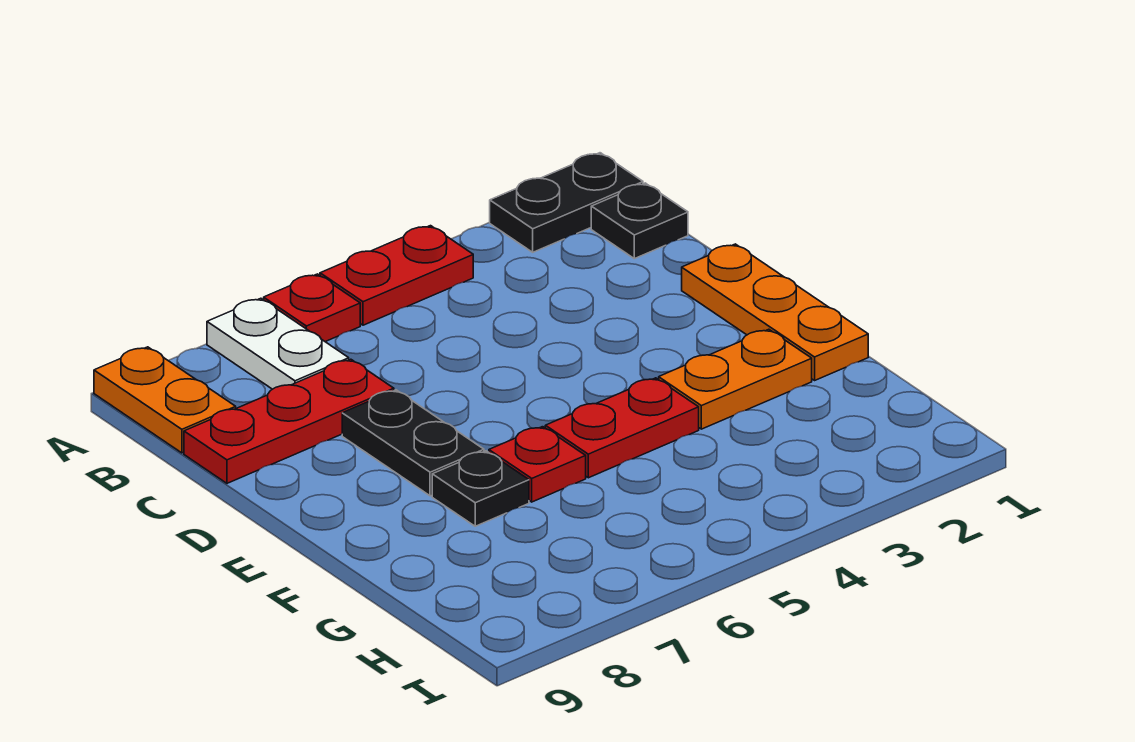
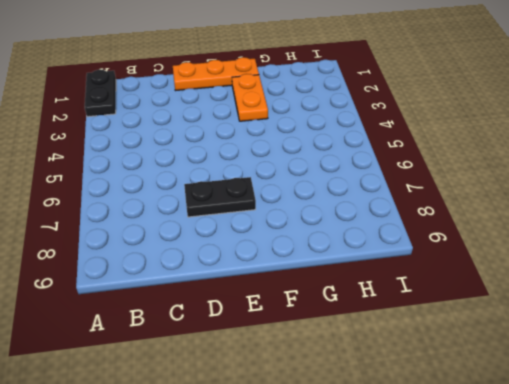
none -> red plate A4:A5 level 1
none -> red plate A6 level 1
none -> white plate A7:B7 level 1

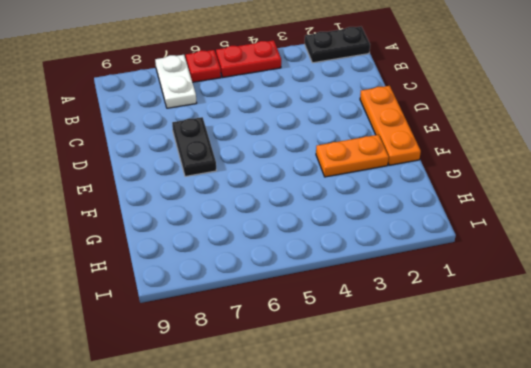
none -> orange plate A9:B9 level 1
none -> black plate B1 level 1
none -> red plate C7:C9 level 1

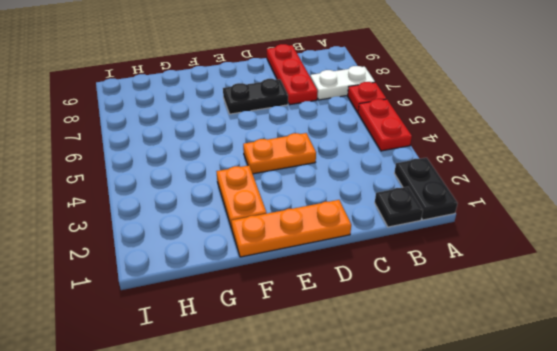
orange plate D4:E4 level 1 -> orange plate A9:B9 level 1
none -> red plate F4:F5 level 1
none -> red plate F6 level 1
none -> black plate F7 level 1

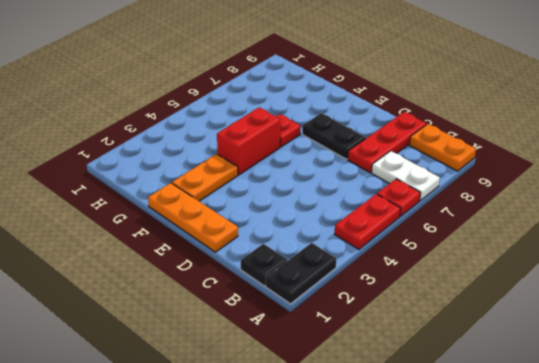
red brick F4:F5 level 1 -> red plate F4:F5 level 1
none -> black plate F7 level 1

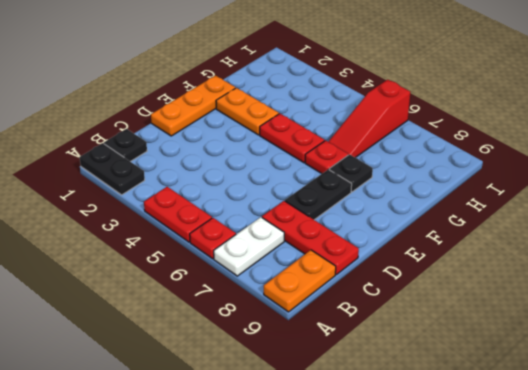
red slope G6:I6 level 1 top I -> none

